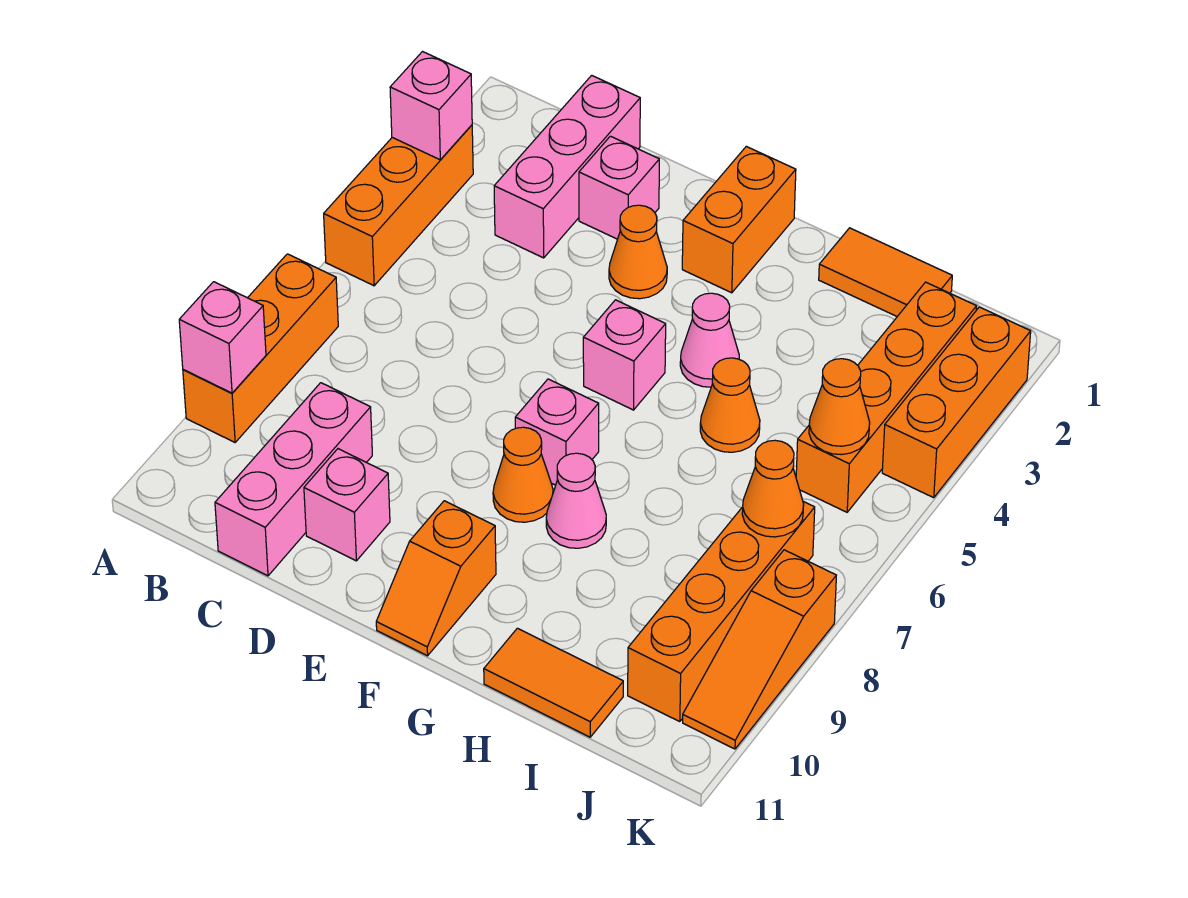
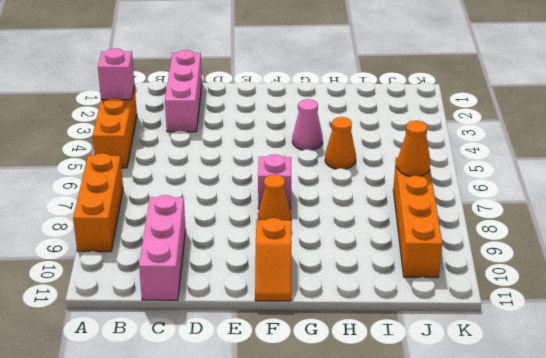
none -> pink brick D2 level 1
none -> pink brick D10 level 1
none -> orange cone E3 level 1

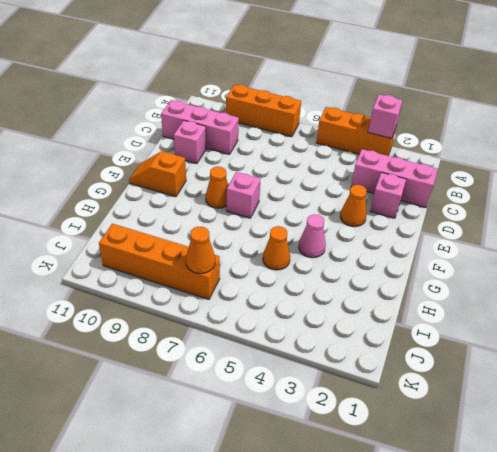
none -> orange brick F1:F2 level 1
none -> pink brick F5 level 1
none -> pink cone G8 level 1

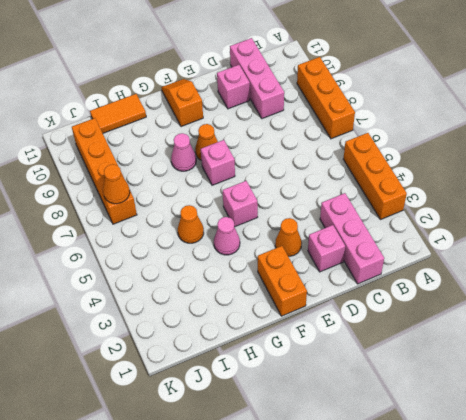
none -> orange tile H1:I1 level 1
none -> orange brick J2:J5 level 1
none -> orange brick K2:K4 level 1

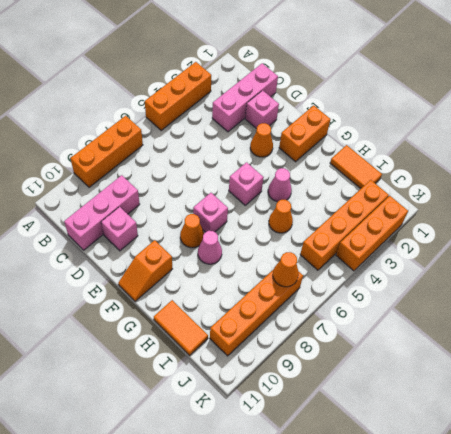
none -> orange slope K8:K10 level 1 top 8
none -> pink brick A3 level 2
none -> pink brick A9 level 2

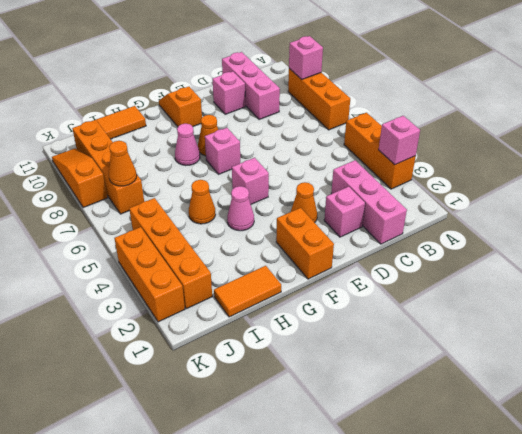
none -> orange cone J5 level 2

